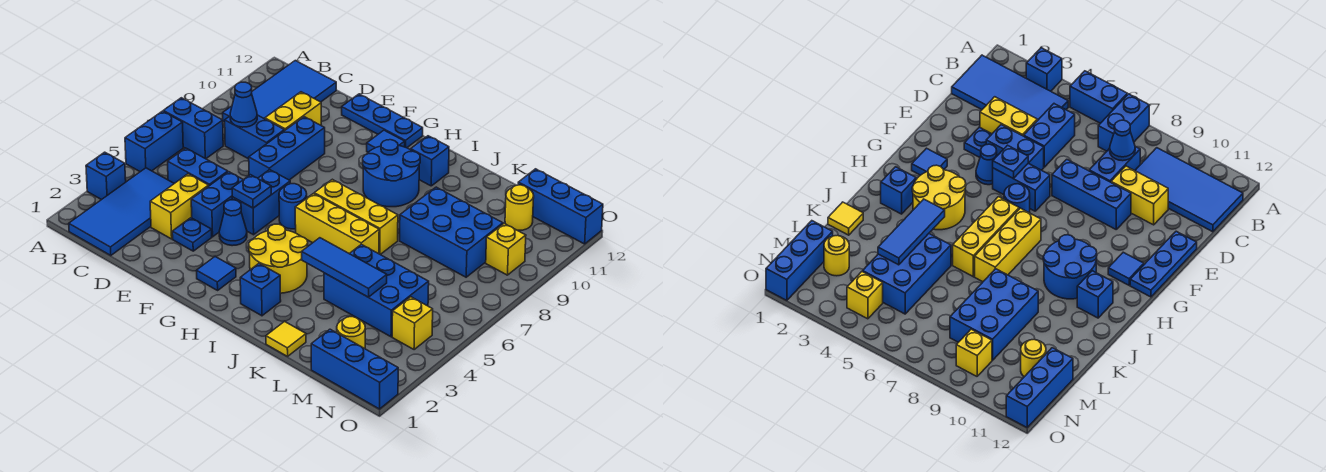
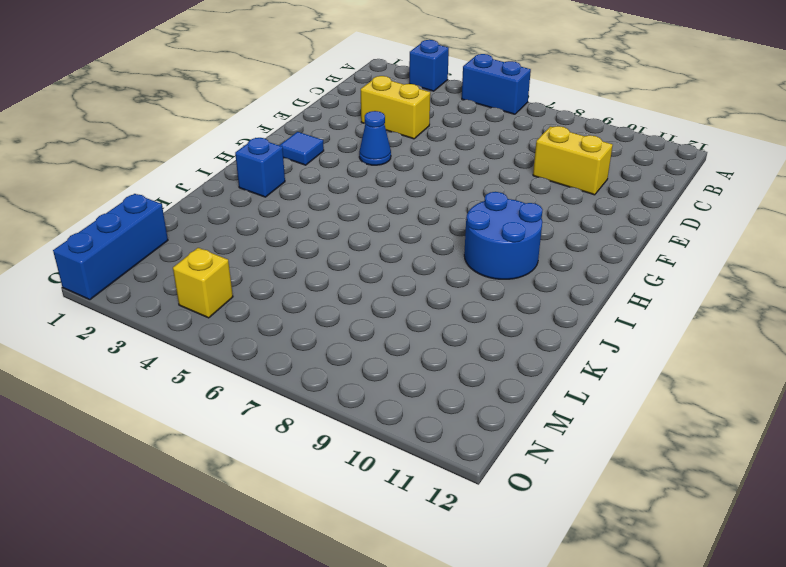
none -> blue brick A7:B7 level 1
none -> blue tile B1:C4 level 1
none -> blue tile B9:C12 level 1
none -> blue brick C5:D5 level 1

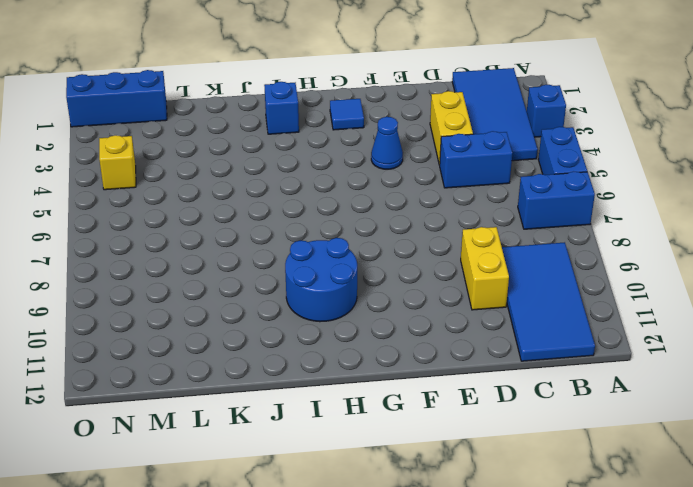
none -> blue brick C8:D8 level 1
none -> blue plate E3 level 1
none -> blue brick E4:E5 level 1
none -> blue brick E7:E9 level 1

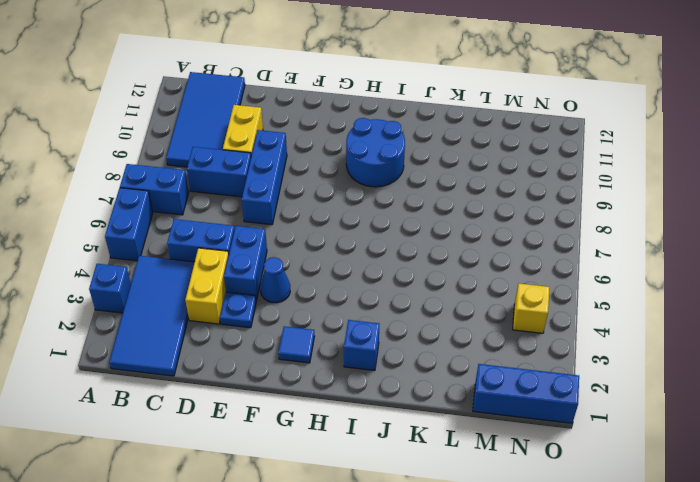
none -> blue plate E12:G12 level 1
none -> blue brick F5:F6 level 1
none -> blue round brick G6 level 1
none -> blue tile G11 level 1

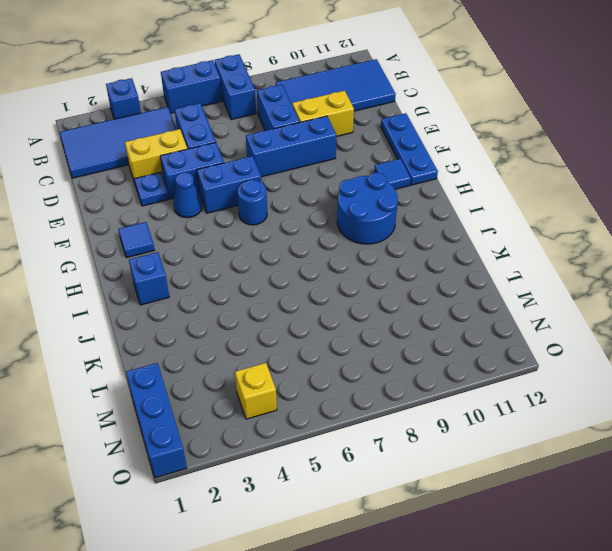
none -> yellow round brick H3:I4 level 1
none -> yellow brick H6:J6 level 1
none -> yellow brick H7:J7 level 1
none -> blue brick I11 level 1

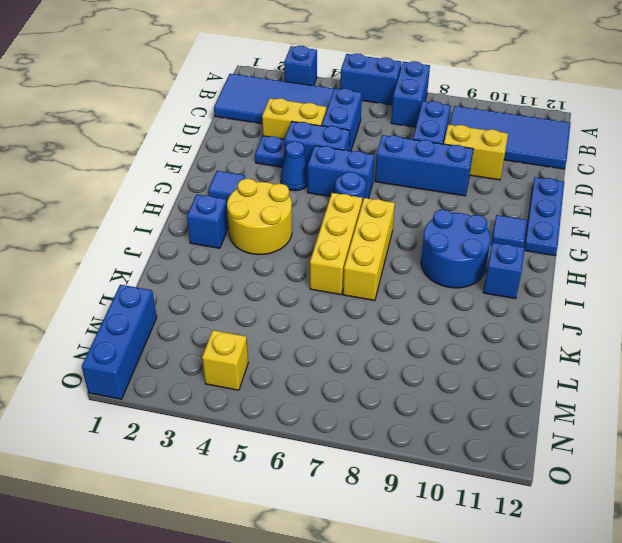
none -> yellow tile K1 level 1
none -> blue brick K4:M5 level 1
none -> blue brick K8:M9 level 1
none -> yellow round brick M2 level 1

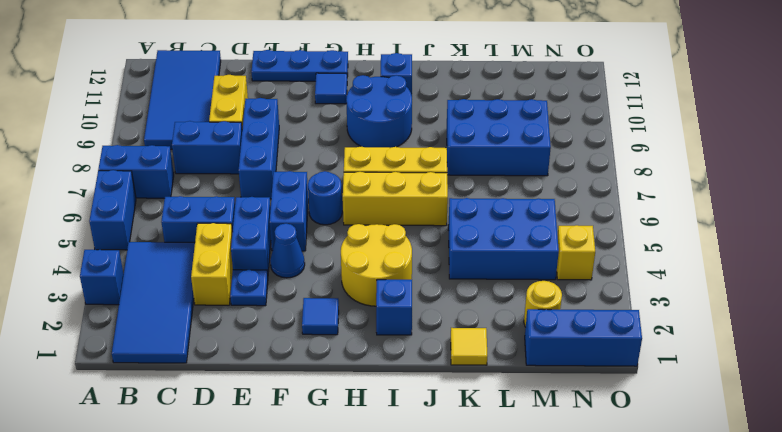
none -> yellow round brick M11 level 1
none -> blue brick M12:O12 level 1
none -> yellow brick N9 level 1
none -> blue cone C8 level 2

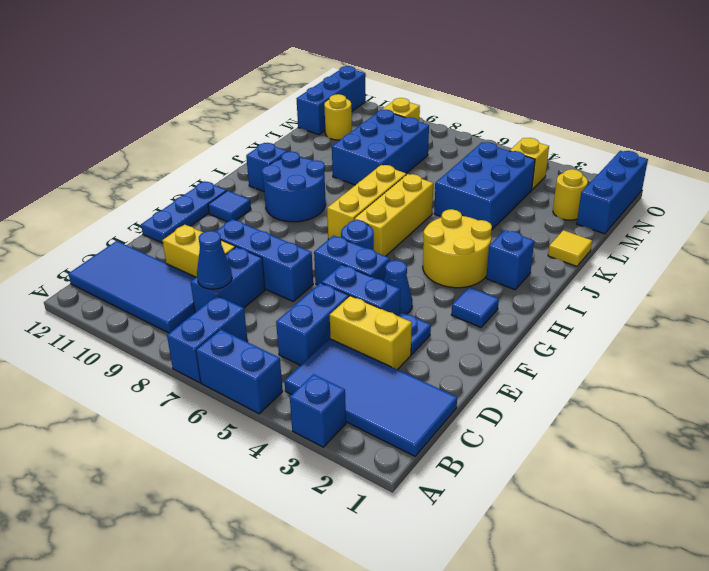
none -> blue plate F5 level 2
none -> blue tile J4:L4 level 2

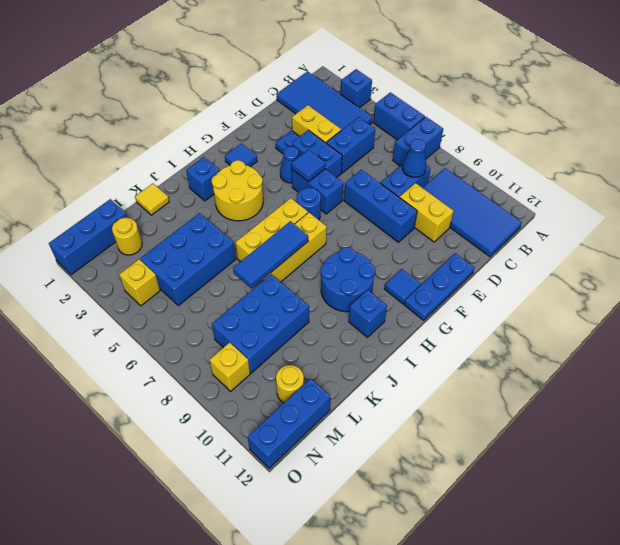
blue tile F5 level 2 -> blue plate F5 level 2
blue tile I7:K7 level 2 -> blue tile J4:L4 level 2

